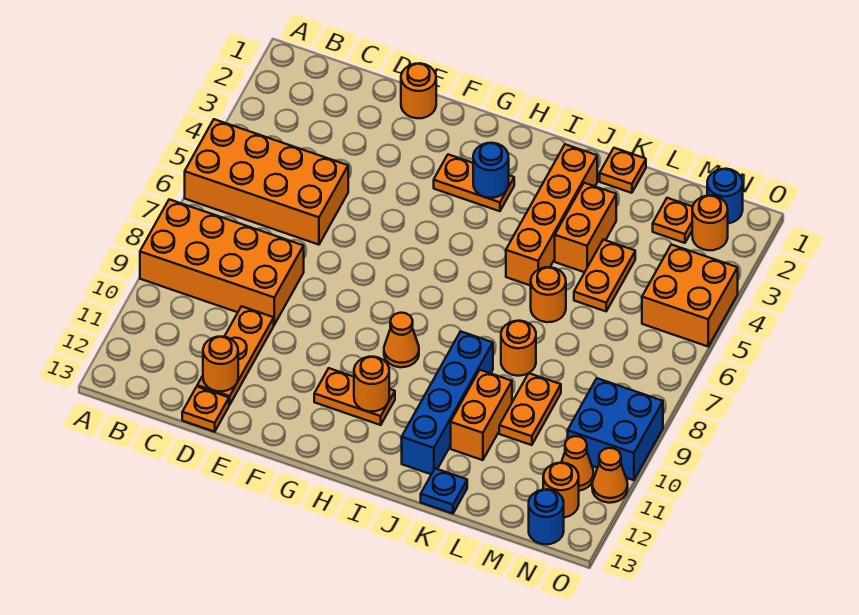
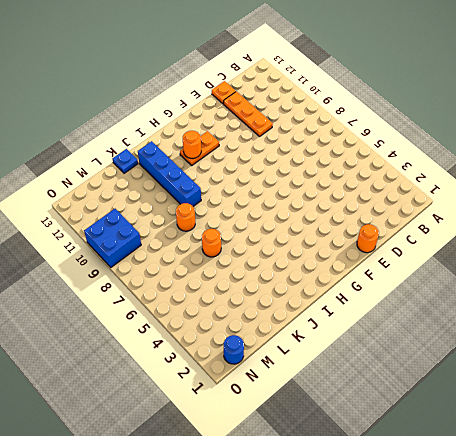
none -> orange brick A5:D6 level 1
none -> orange brick A8:D9 level 1
none -> orange plate G3:H3 level 1
none -> orange cone H9 level 1

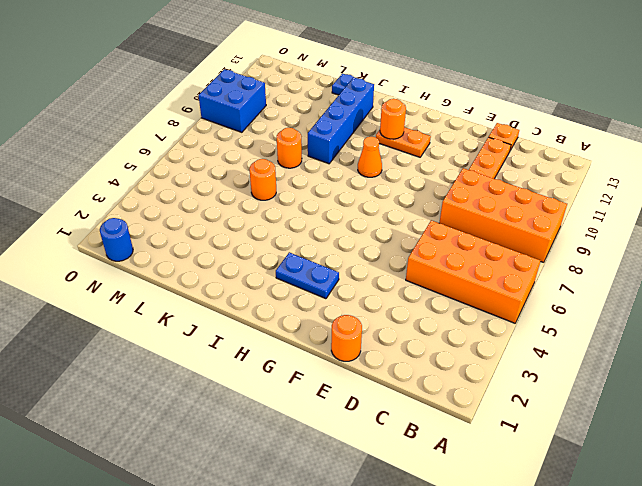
blue plate G3:H3 level 1 -> orange plate G3:H3 level 1
none -> orange brick J2:J5 level 1
none -> orange plate K1 level 1
none -> orange brick K3:K4 level 1
none -> orange brick K10:K11 level 1

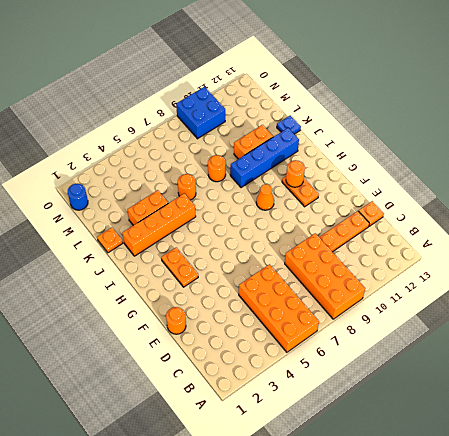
none -> orange plate L4:L5 level 1
none -> orange plate L9:L10 level 1
none -> orange plate M2 level 1
none -> orange round brick N2 level 1

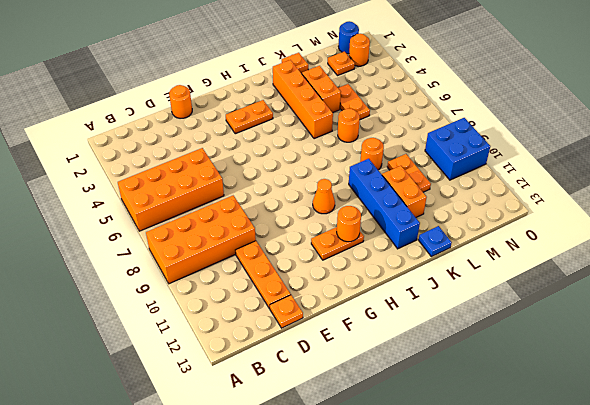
none -> orange brick N4:O5 level 1
none -> orange cone N11 level 1
none -> orange round brick N12 level 1
none -> blue round brick N13 level 1

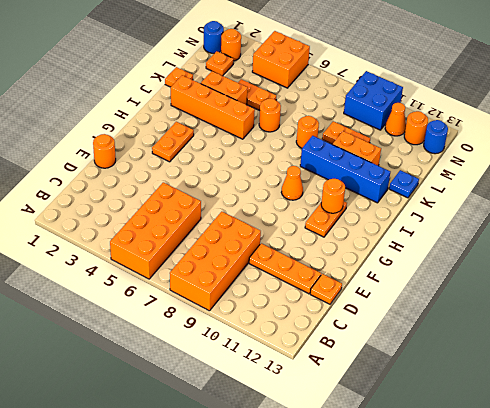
none -> orange cone O11 level 1
none -> orange round brick D12 level 2
none -> blue round brick H3 level 2

